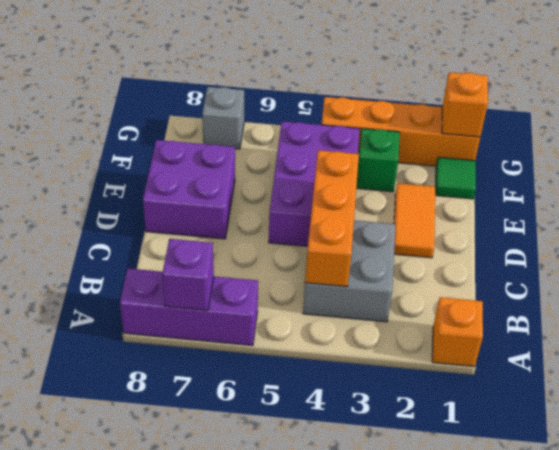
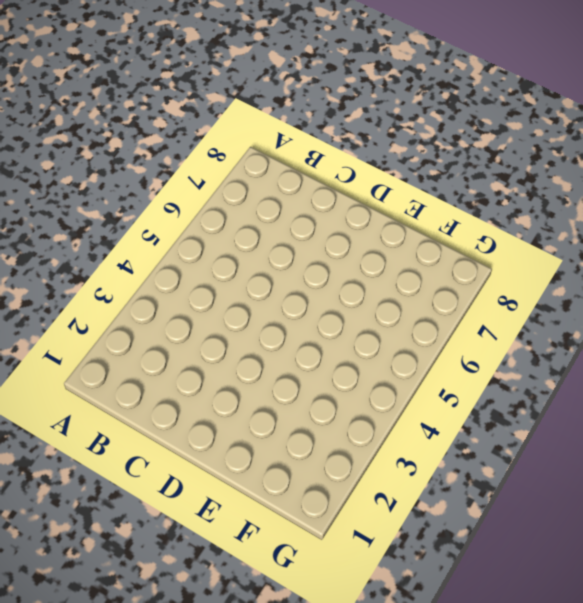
none -> orange brick A1 level 1
none -> purple brick A6:A8 level 1
none -> grey brick B3:C4 level 1

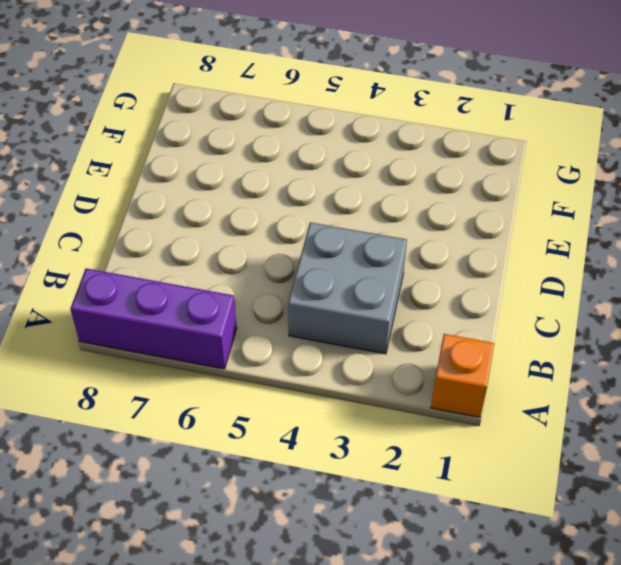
none -> orange tile D2:E2 level 1
none -> purple brick D4:F5 level 1
none -> purple brick D7:E8 level 1

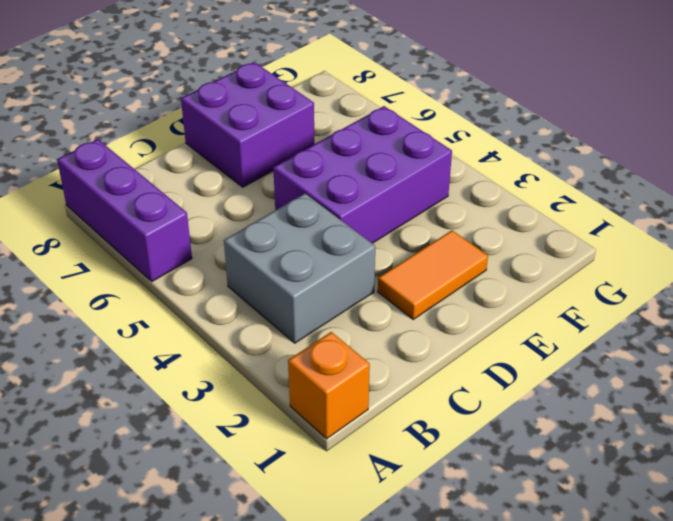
none -> green tile F1 level 1
none -> green brick F3 level 1
none -> orange brick G1:G4 level 1

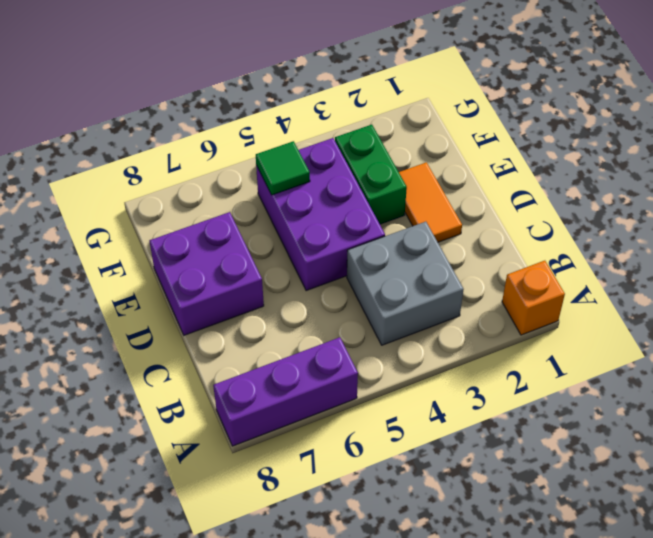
green brick E3:F3 level 1 -> green brick F3 level 1
green tile F5 level 2 -> green tile F1 level 1
none -> orange brick G1:G4 level 1
none -> grey brick G7 level 1
none -> purple brick A7 level 2

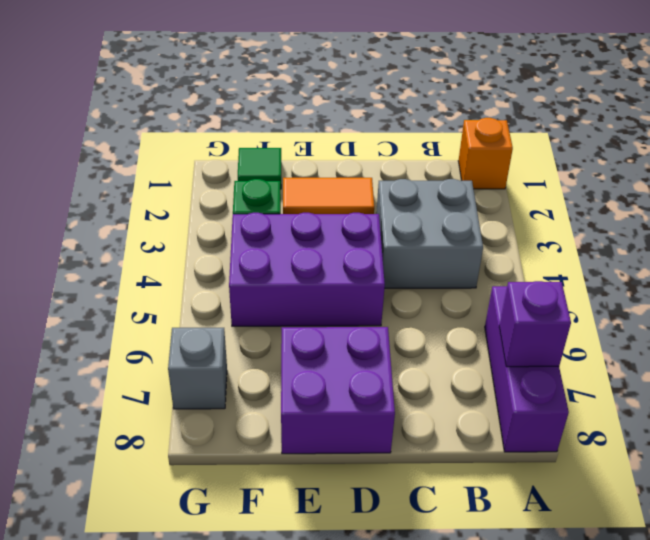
none -> orange brick G1:G4 level 1
none -> orange brick B4:D4 level 2
none -> orange brick G1 level 2

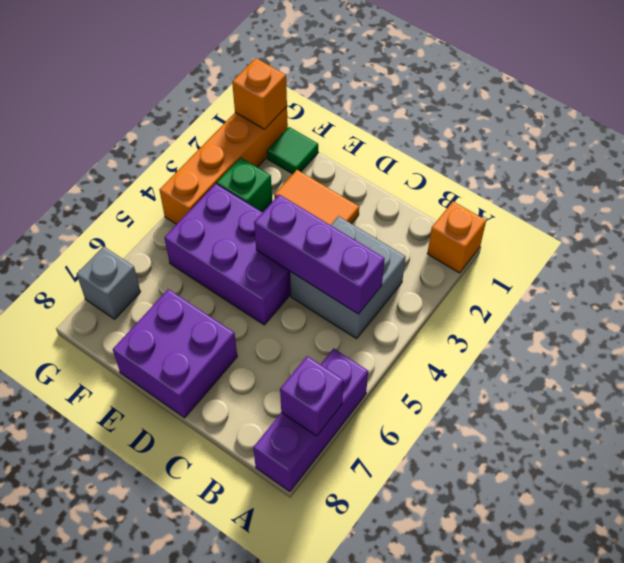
purple brick B4:D4 level 2 -> orange brick B4:D4 level 2

